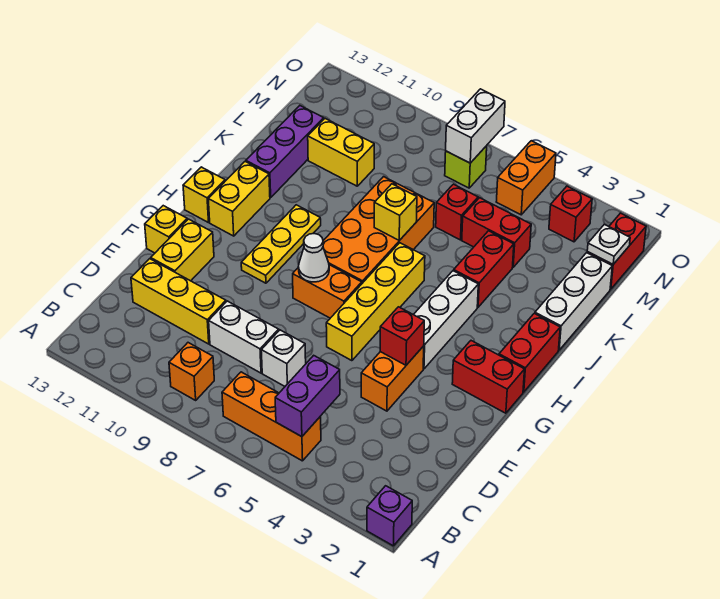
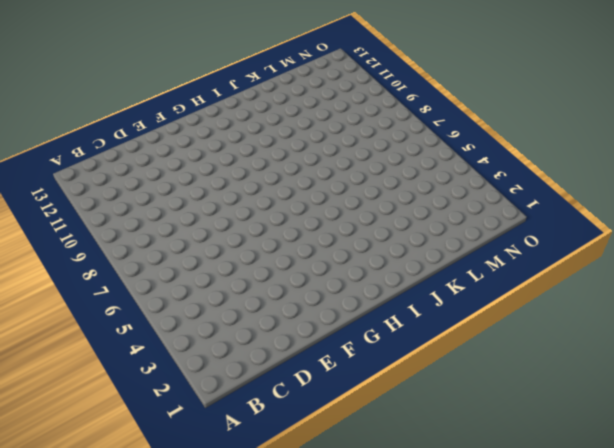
none -> purple brick A1 level 1
none -> orange brick B5:B7 level 1
none -> orange brick B9 level 1
none -> white brick D7 level 1

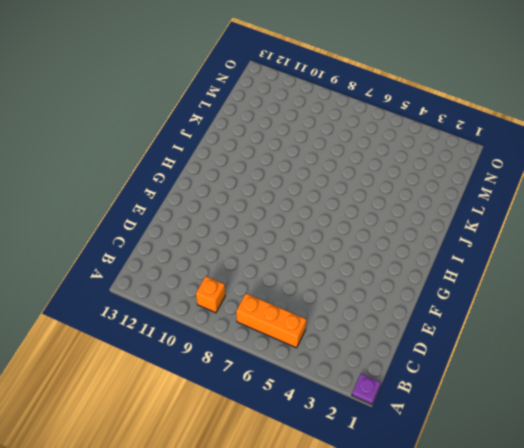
purple plate A1 level 1 -> purple brick A1 level 1
none -> white brick D7 level 1
none -> white brick D8:D9 level 1
none -> yellow brick D10:D12 level 1
none -> orange brick E4:F4 level 1

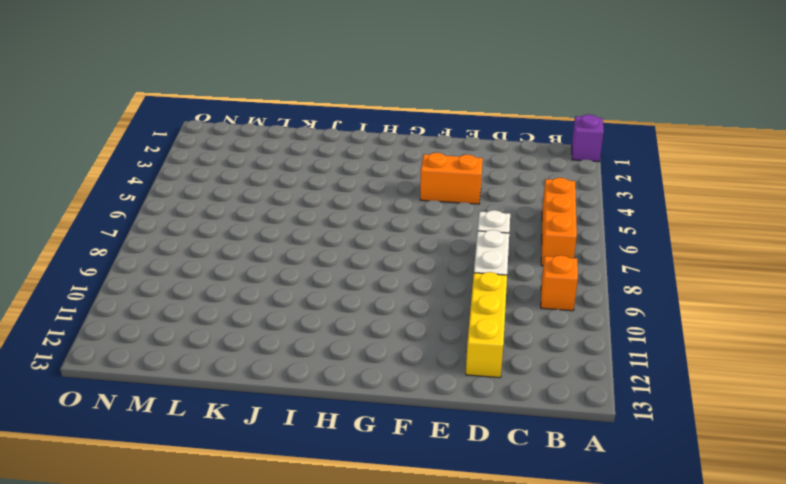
none -> yellow brick E12:F12 level 1
none -> yellow brick F6:I6 level 1
none -> yellow brick F13 level 1
none -> red brick G1:G2 level 1

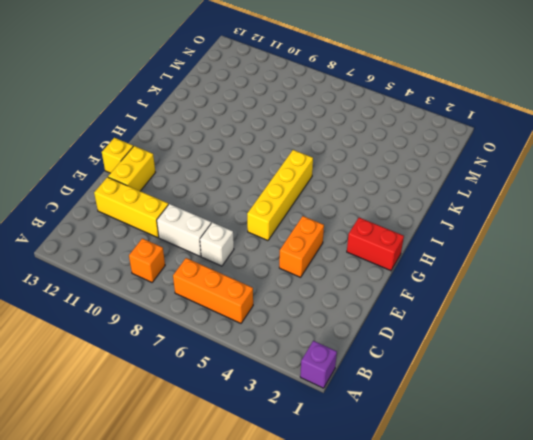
none -> white brick G4:I4 level 1
none -> orange brick G7:G8 level 1
none -> yellow plate G10:I10 level 1
none -> red brick H1:I1 level 1

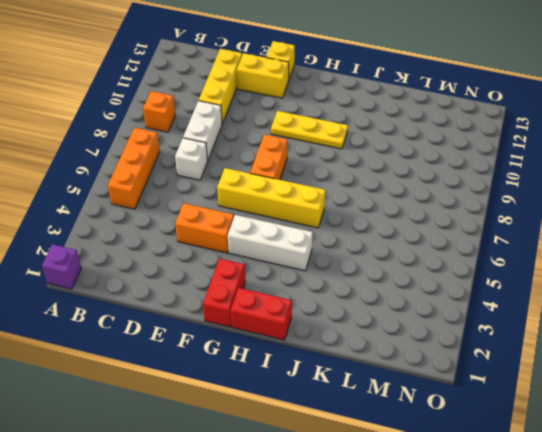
none -> orange brick H7:K8 level 1
none -> yellow brick H12:I12 level 1
none -> yellow brick H13 level 1
none -> white brick J1:L1 level 1

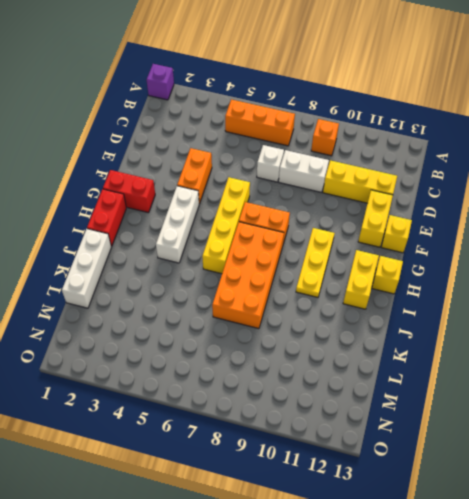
none -> red brick J4:K4 level 1
none -> purple brick J12:L12 level 1
none -> red brick L4:L5 level 1
none -> red brick L6 level 1

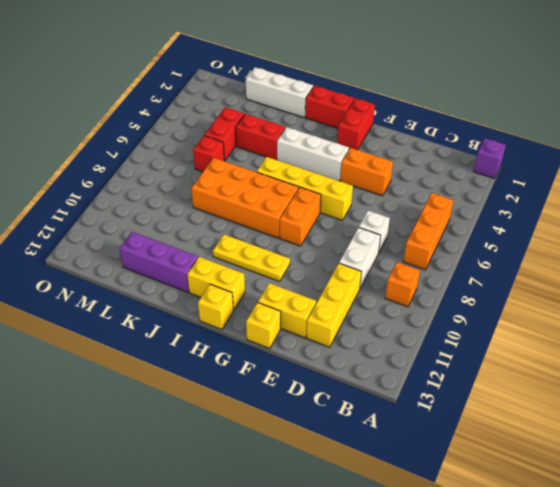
none -> yellow brick L10:L11 level 1
none -> red brick M1:N1 level 1
none -> red brick N3 level 1
none -> orange brick N5:O5 level 1

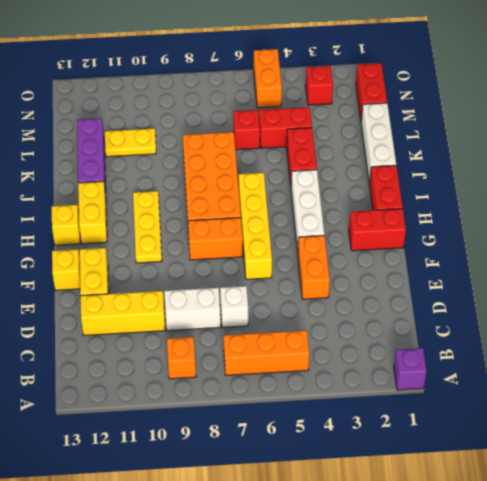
yellow plate L10:L11 level 1 -> yellow brick L10:L11 level 1
none -> lime brick N7 level 1
none -> purple brick B5:C5 level 2
none -> red brick F4 level 2
none -> white cone G8 level 2

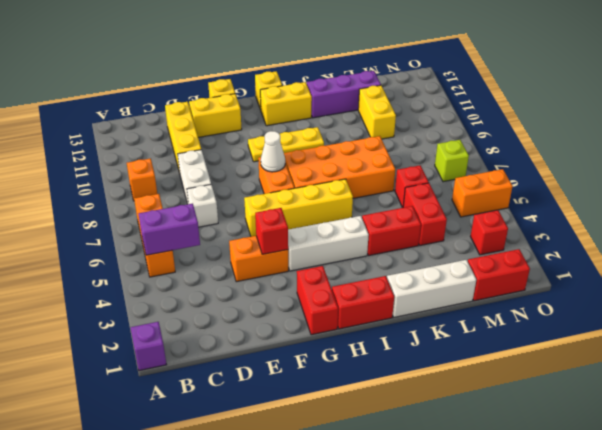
none -> yellow brick J7 level 2
none -> white plate M1 level 2
none -> white brick N7:O7 level 2

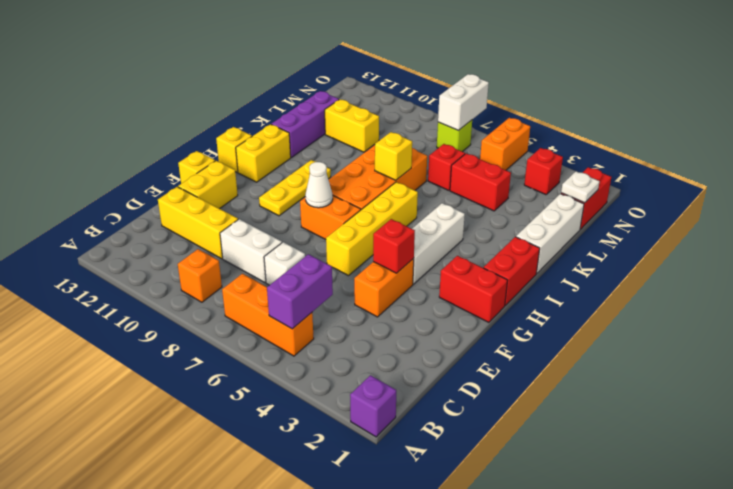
none -> red brick J4:K4 level 1

